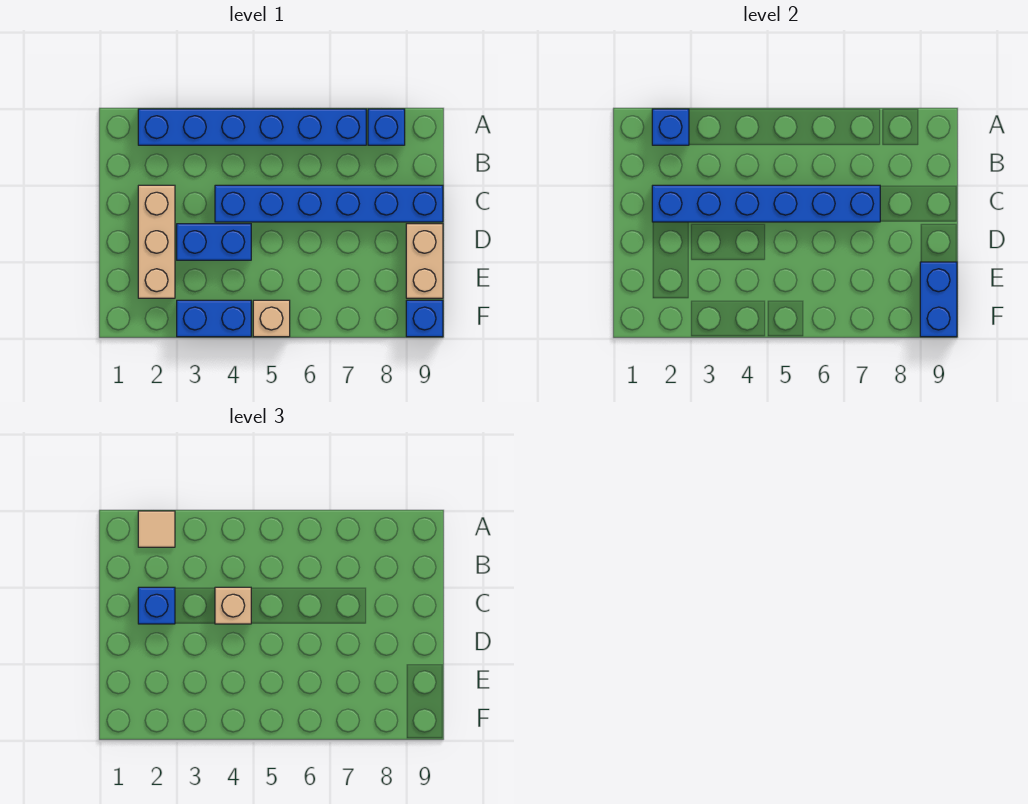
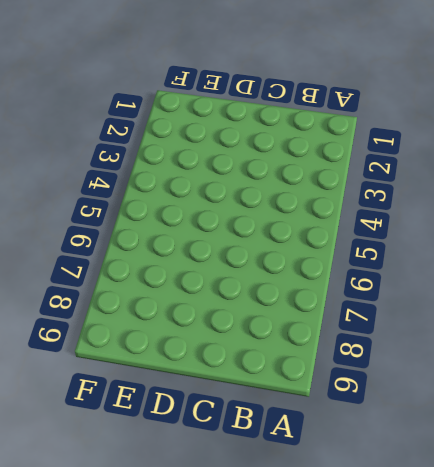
none -> blue brick A2:A7 level 1
none -> blue brick A8 level 1
none -> tan brick C2:E2 level 1

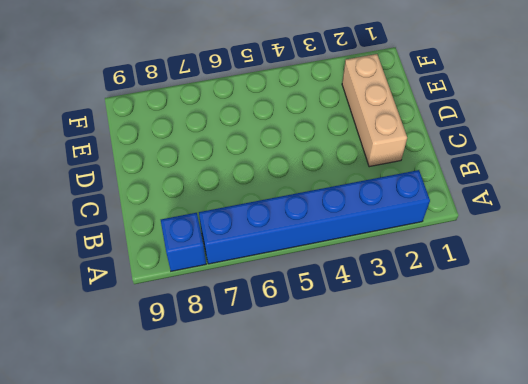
none -> blue brick C4:C9 level 1
none -> blue brick D3:D4 level 1
none -> tan brick D9:E9 level 1

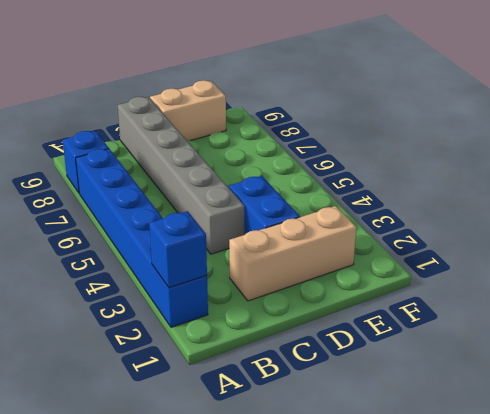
grey brick C4:C9 level 1 -> blue brick C4:C9 level 1
none -> blue brick F3:F4 level 1
none -> tan brick F5 level 1
none -> blue brick F9 level 1

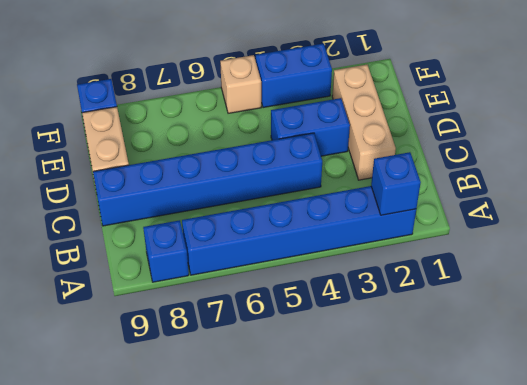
none -> blue brick C2:C7 level 2
none -> blue brick E9:F9 level 2
none -> tan tile A2 level 3

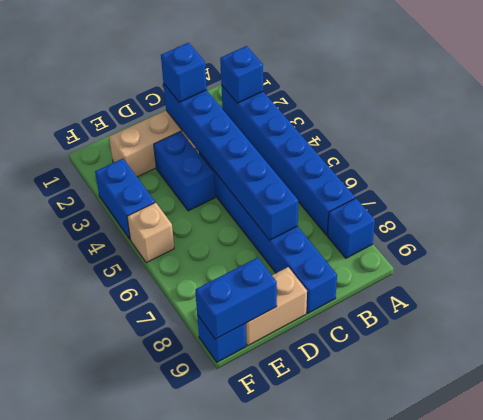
none -> tan tile A2 level 3
none -> tan brick C4 level 3

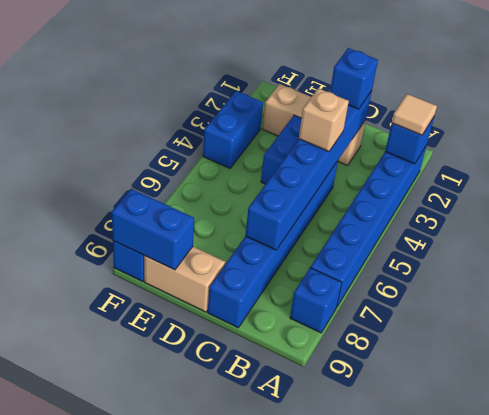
none -> tan brick F5 level 1

